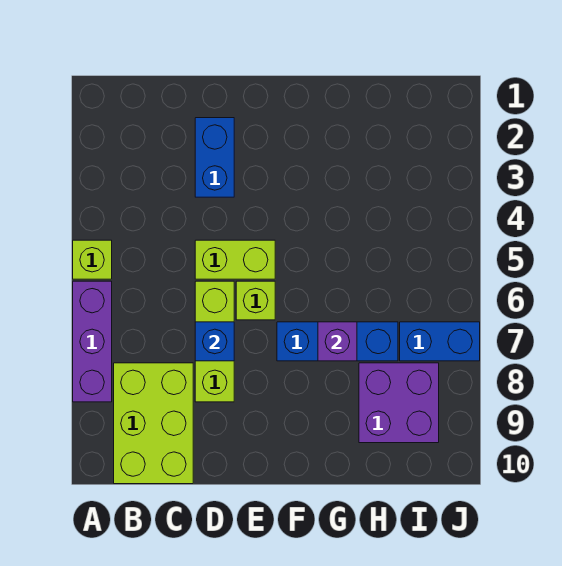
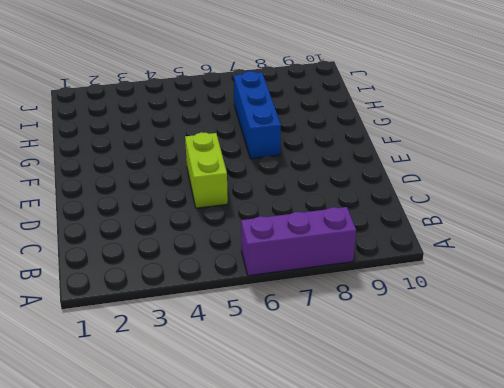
none -> lime brick A5 level 1
none -> lime brick B8:C10 level 1
none -> blue brick D2:D3 level 1

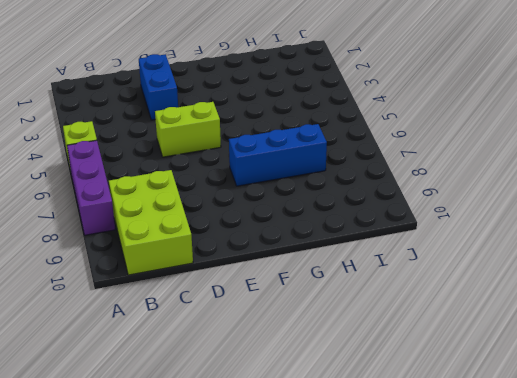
none -> lime brick D6:D8 level 1
none -> lime brick E6 level 1
none -> purple brick H8:I9 level 1

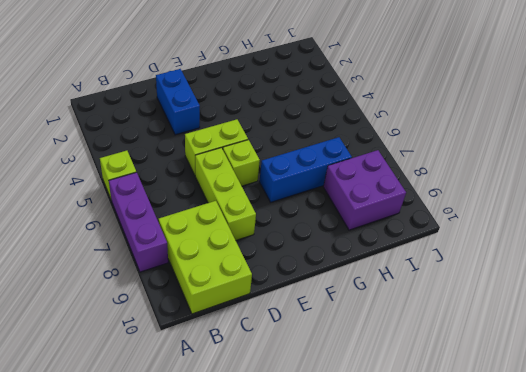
none -> blue brick I7:J7 level 1
none -> blue brick D7 level 2
none -> purple brick G7 level 2

